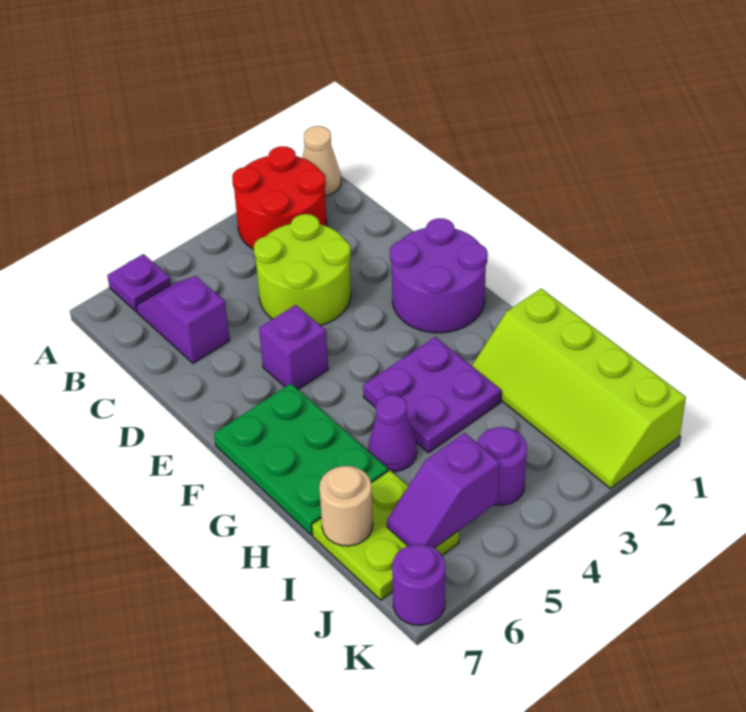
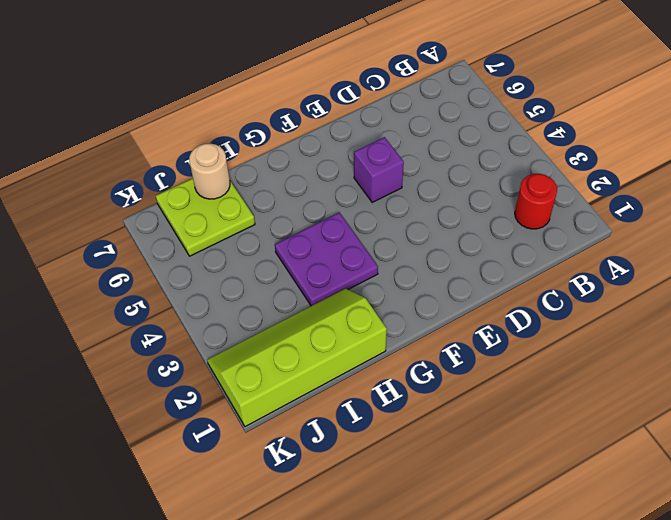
red round brick B2 level 1 -> red round brick A2:B3 level 1
none -> tan cone A1 level 1
none -> purple plate A6 level 1
none -> purple slope B6:C6 level 1 top C

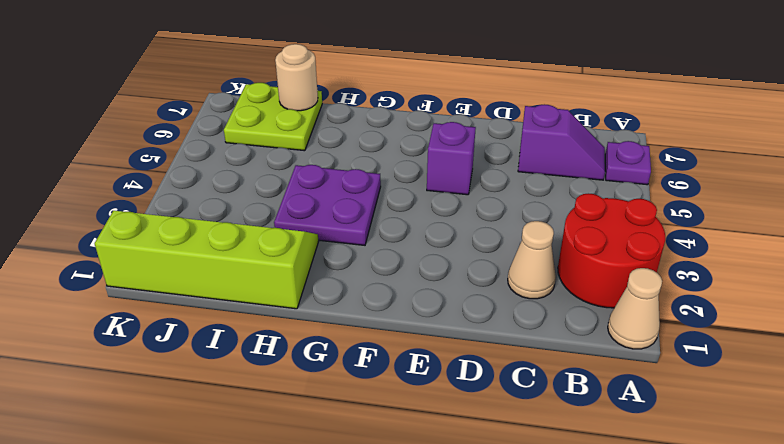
tan cone C2 level 1 -> none
none -> lime round brick C3:D4 level 1
none -> purple round brick E1:F2 level 1
none -> green plate F6:H7 level 1

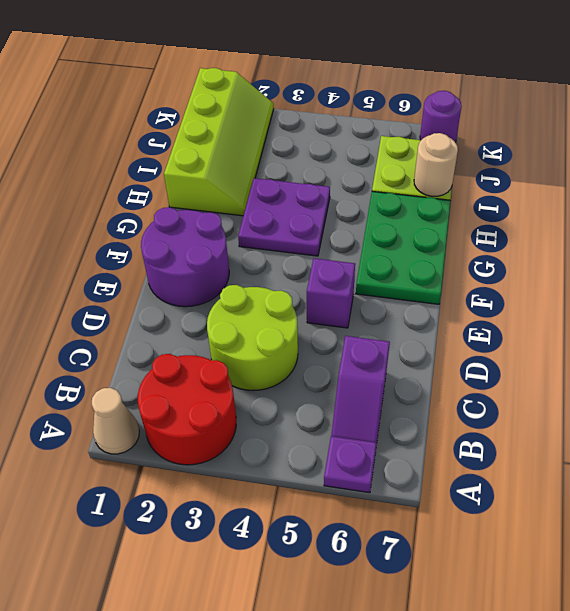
none -> purple cone H5 level 1
none -> purple round brick J4 level 1
none -> purple slope J5:J6 level 2 top 5

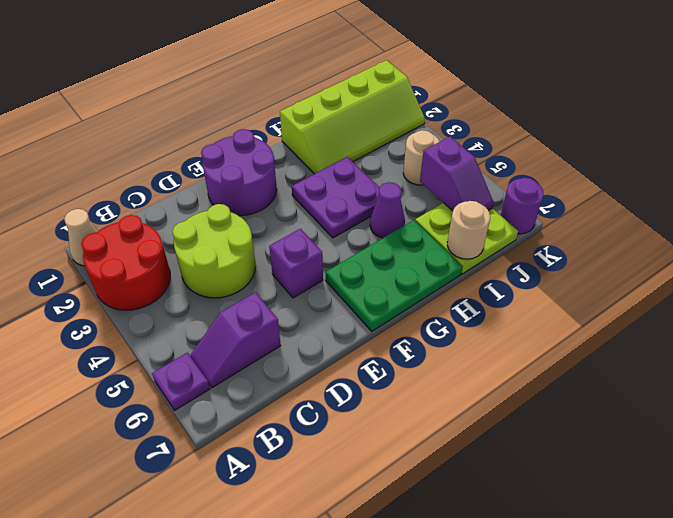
tan round brick J4 level 1 -> purple round brick J4 level 1

